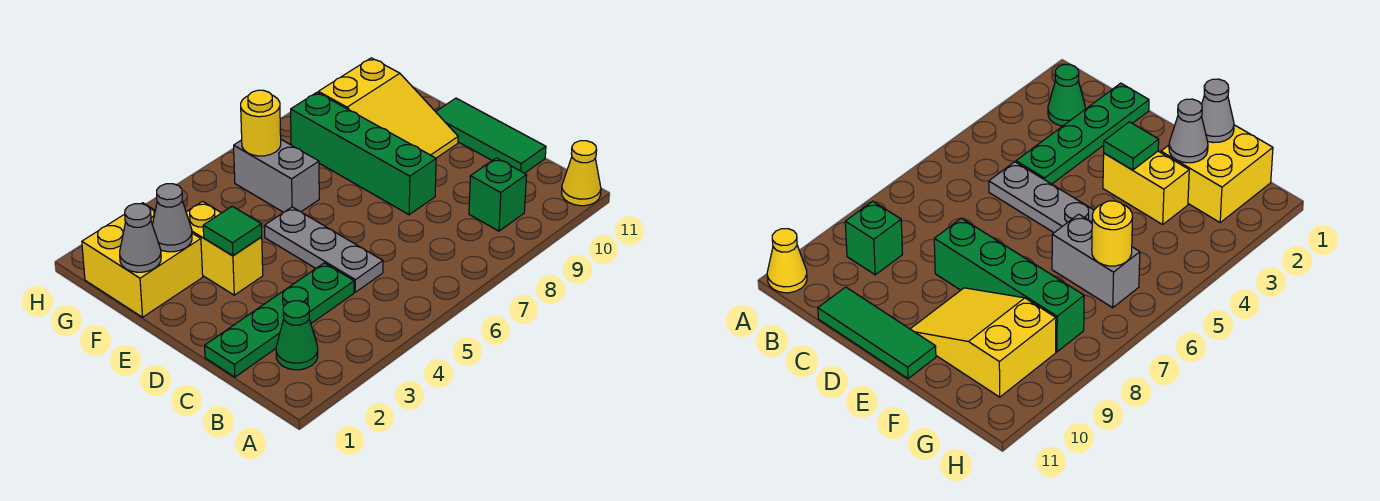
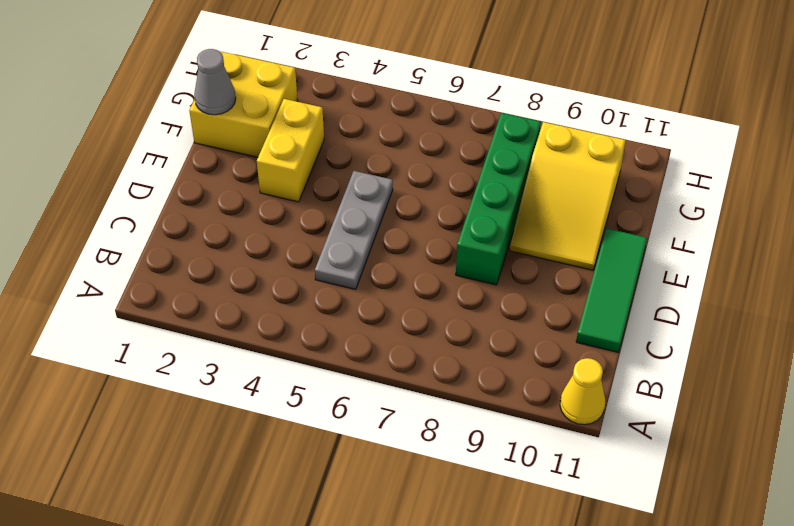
none -> green cone B2 level 1
none -> green brick B9 level 1
none -> green plate C1:C4 level 1

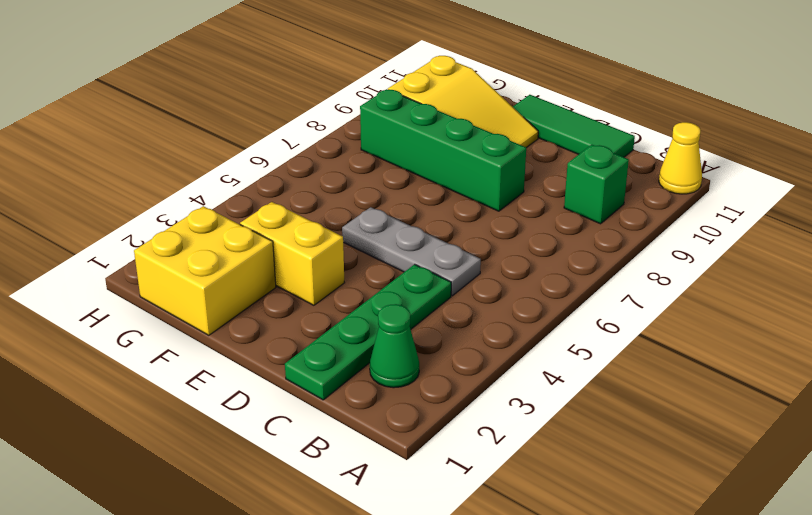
none -> grey brick F6:G6 level 1
none -> green tile E3 level 2
none -> grey cone F1 level 2

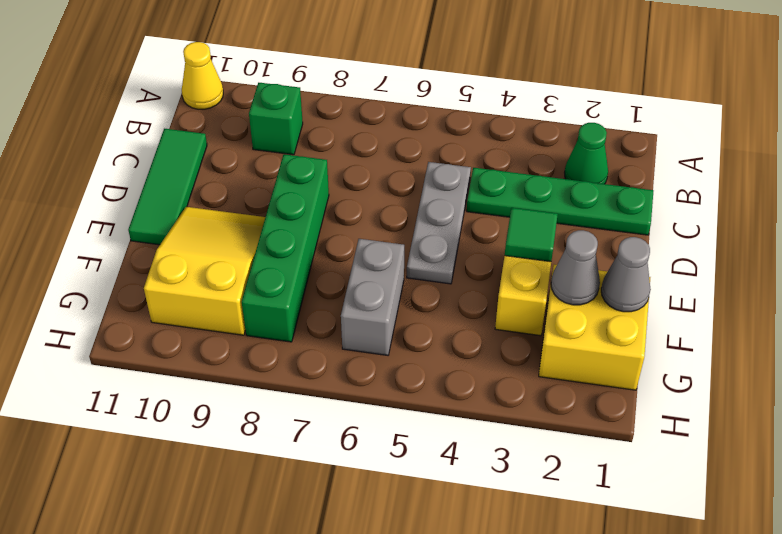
none -> yellow round brick G6 level 2

